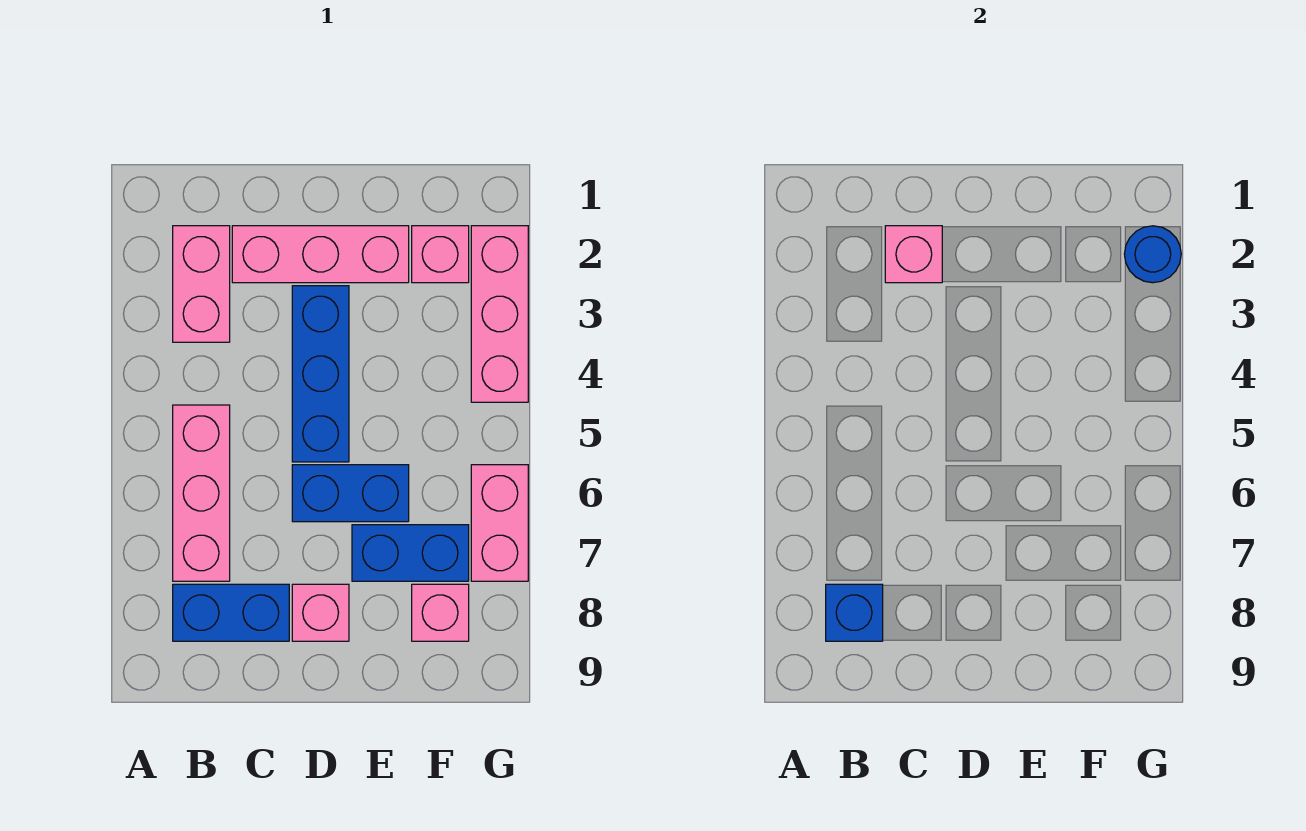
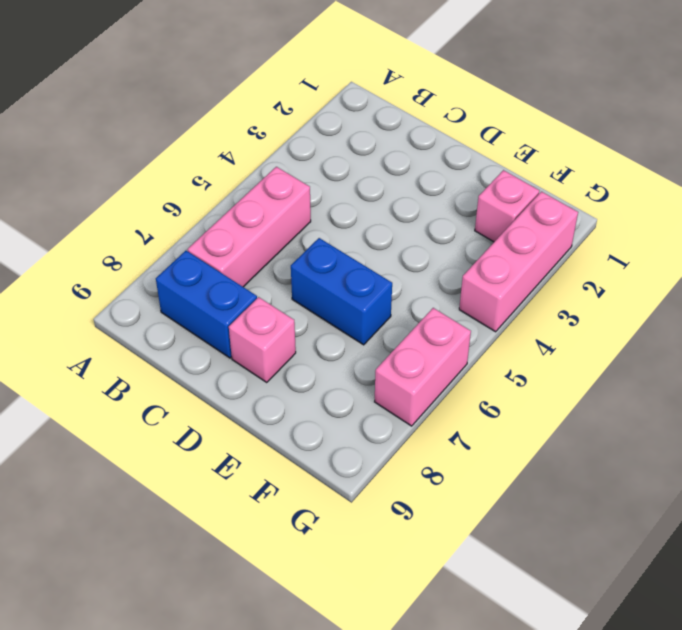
none -> pink brick B2:B3 level 1
none -> pink brick C2:E2 level 1
none -> blue brick D3:D5 level 1

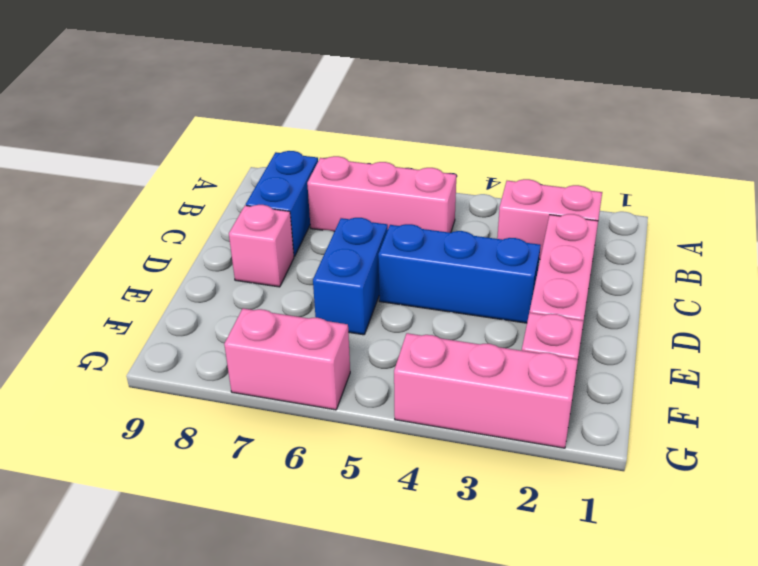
none -> blue brick E7:F7 level 1
none -> pink brick F8 level 1
none -> blue brick B8 level 2

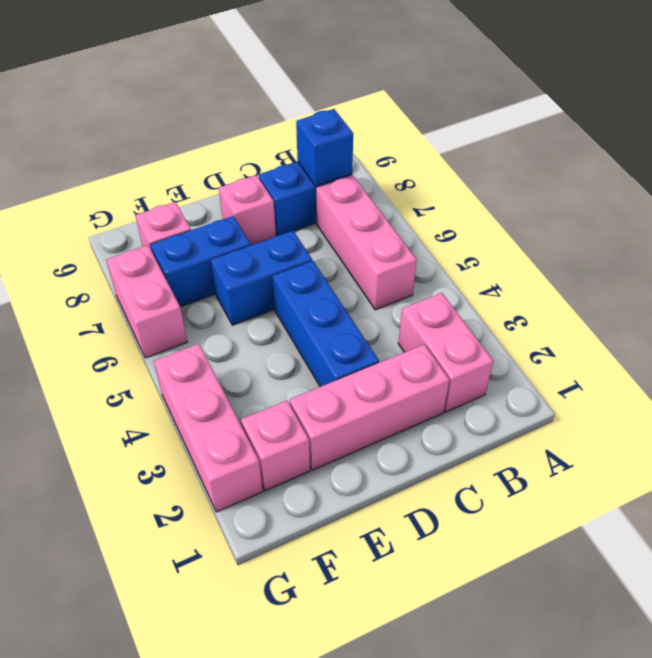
none -> pink brick C2 level 2
none -> blue round brick G2 level 2

